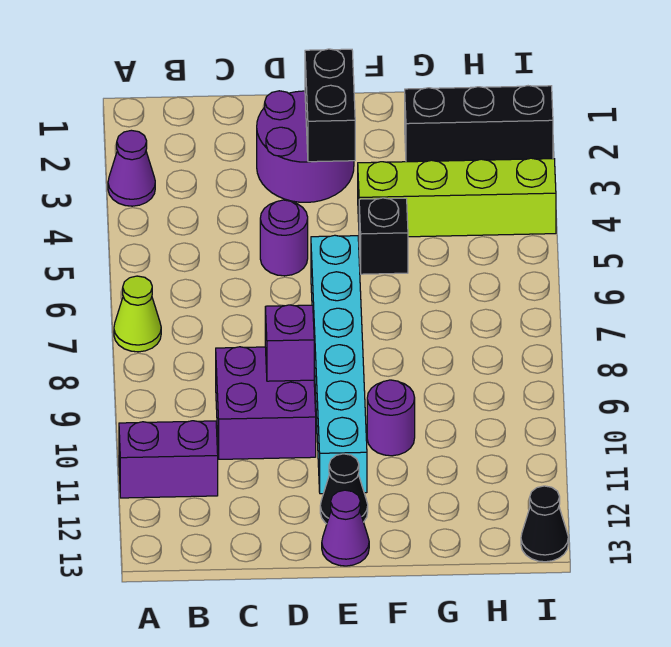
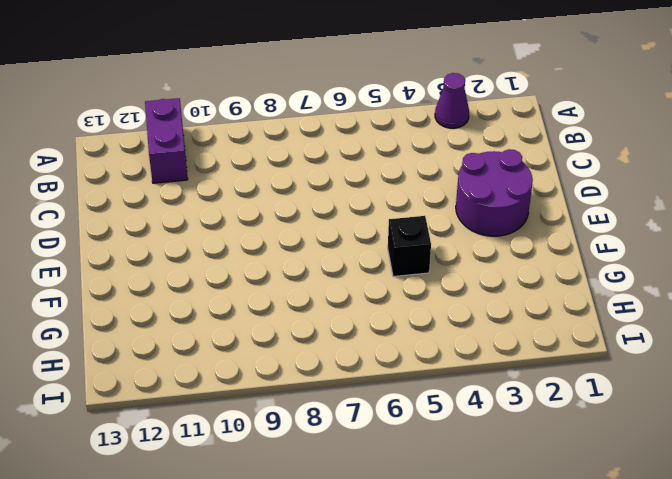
none -> lime cone A7 level 1
none -> purple brick C9:D10 level 1
none -> purple round brick D5 level 1

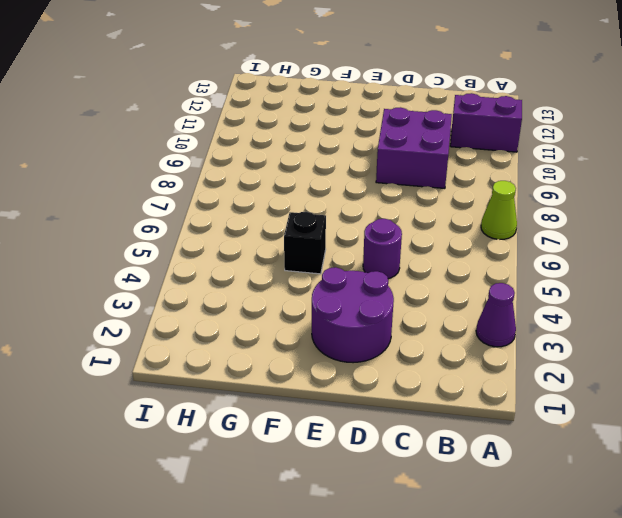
none -> cyan brick E6:E11 level 1
none -> black cone E12 level 1
none -> purple cone E13 level 1

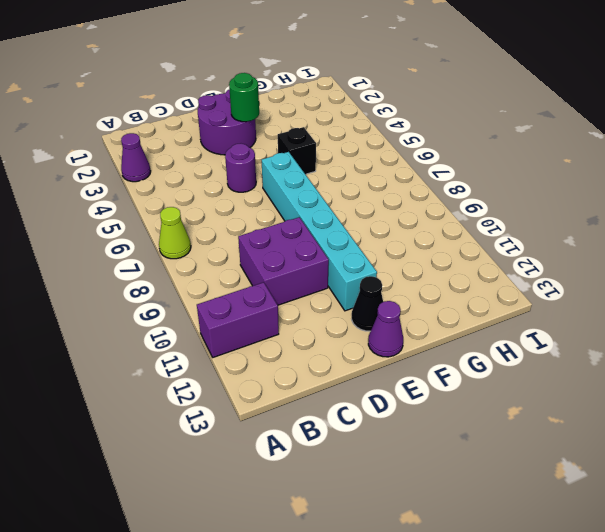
green round brick E3 level 2 -> black brick E2:E3 level 2
none -> lime brick F4:I4 level 1
none -> purple round brick F10 level 1
none -> black brick G2:I2 level 1

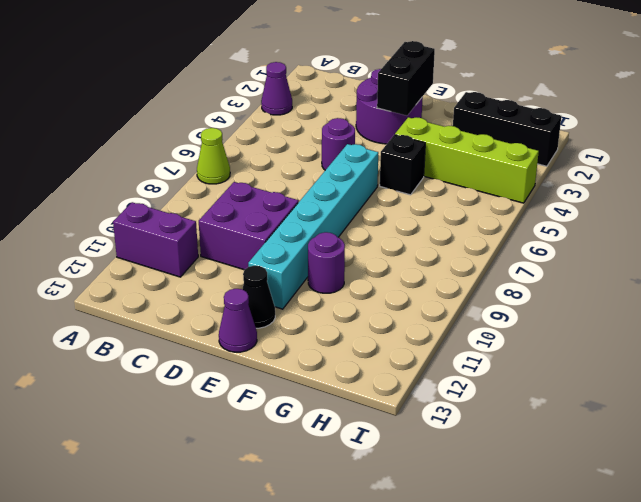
none -> black cone I13 level 1
none -> purple brick D9 level 2

